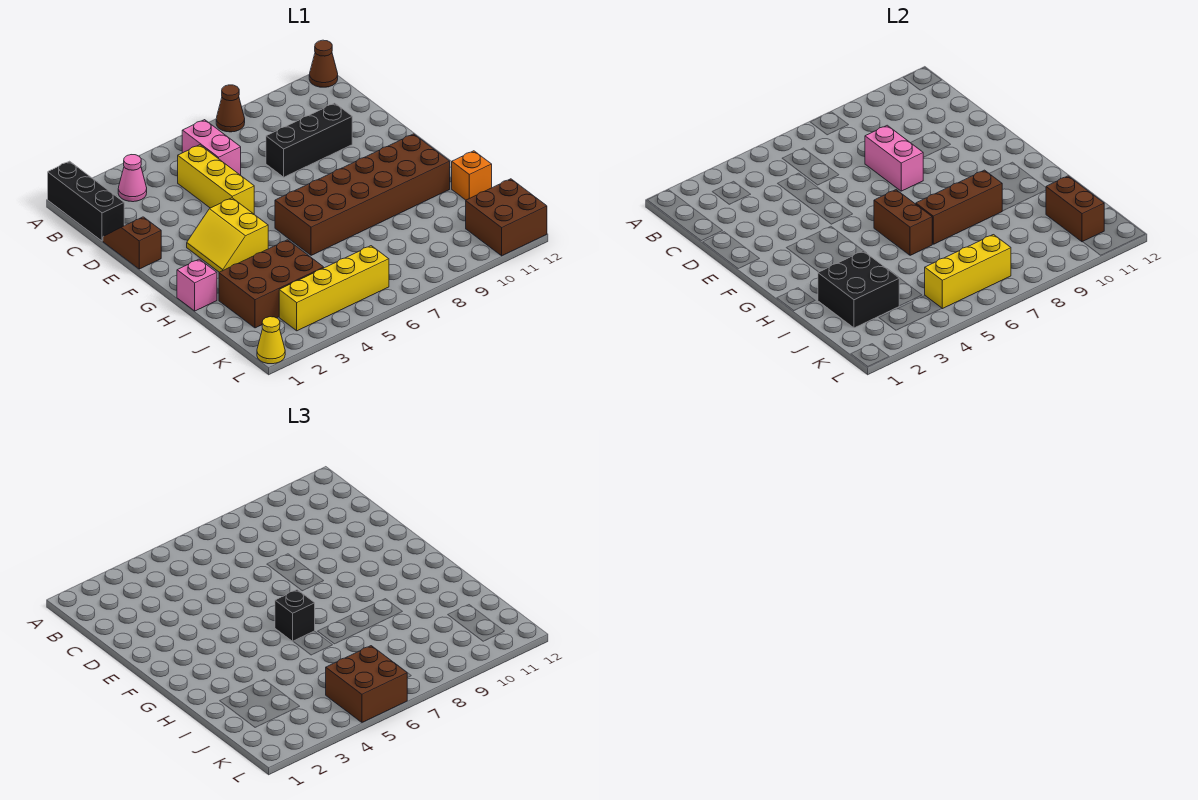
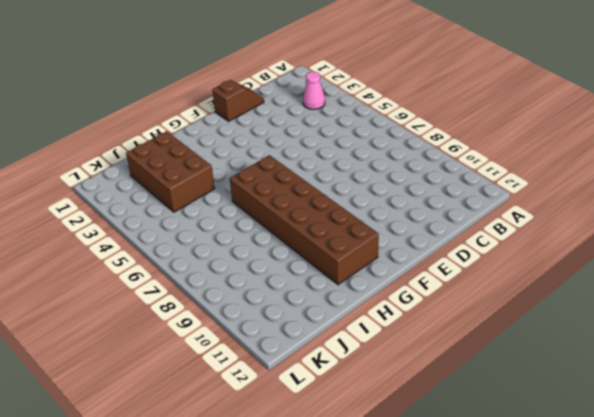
none -> black brick A1:C1 level 1
none -> brown cone A8 level 1
none -> brown cone A12 level 1

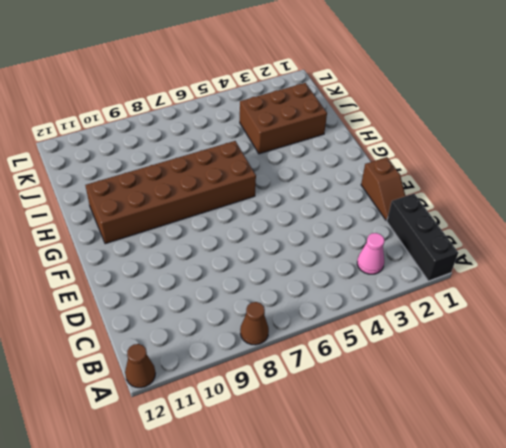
none -> pink brick B6:C6 level 1
none -> yellow brick C5:E5 level 1
none -> black brick D8:D10 level 1

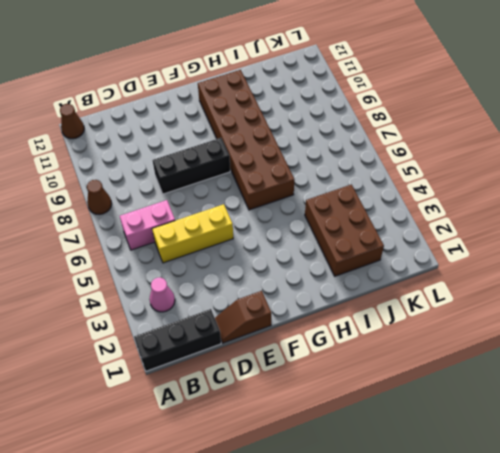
black brick D8:F8 level 1 -> black brick D8:D10 level 1
none -> yellow slope F3:G4 level 1 top 4
none -> pink brick H1 level 1
none -> orange brick I12 level 1

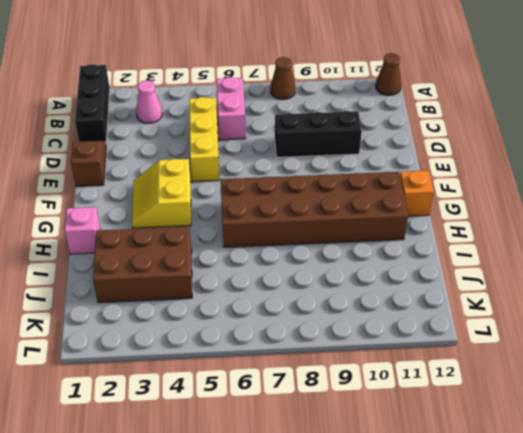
orange brick G12 level 1 -> orange brick I12 level 1
none -> yellow brick K3:K6 level 1
none -> brown brick K11:L12 level 1
none -> yellow cone L1 level 1

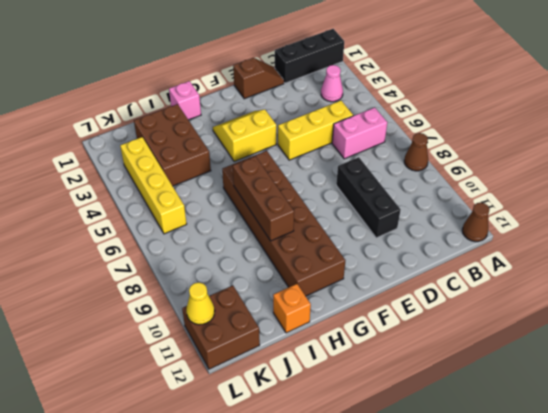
yellow cone L11 level 2 -> yellow cone L1 level 1
none -> pink brick D8:E8 level 2
none -> brown brick G6:H6 level 2
none -> black brick I2:J3 level 2

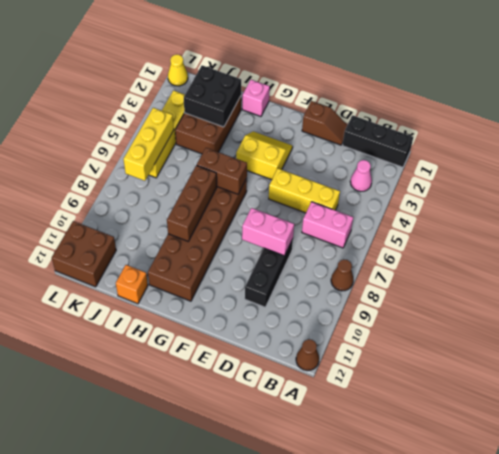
none -> brown brick J11:K11 level 2
none -> black brick G6 level 3
none -> brown brick K5:L6 level 3

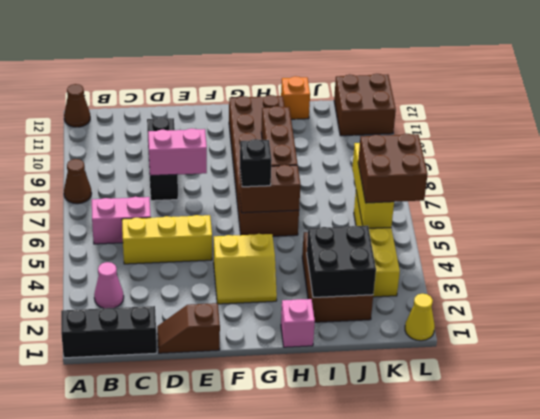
none -> brown brick J11:K11 level 2

